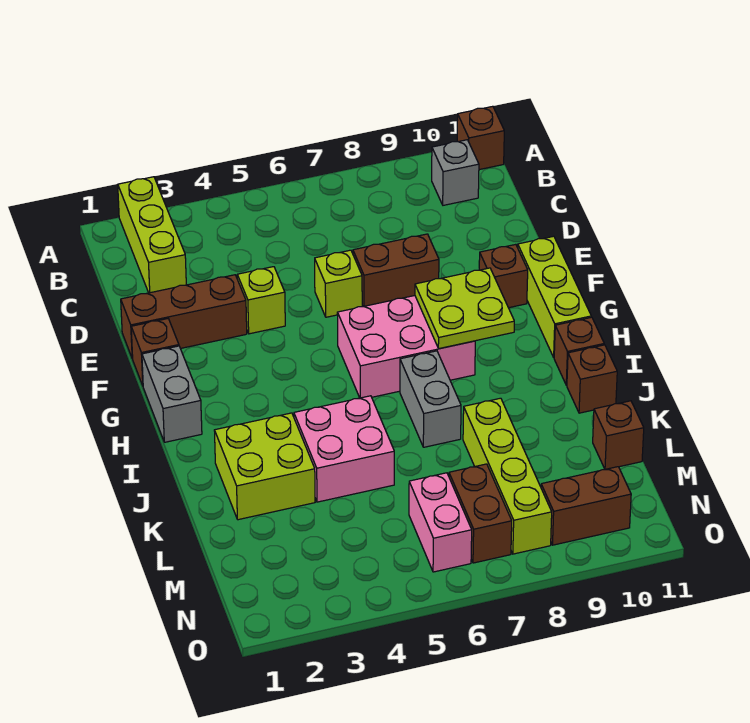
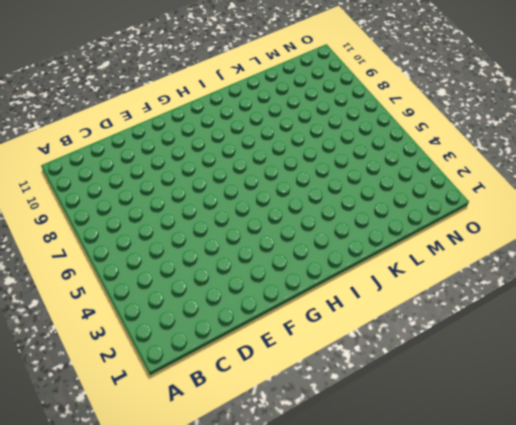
none -> lime brick A2:C2 level 1
none -> brown brick A11 level 1
none -> grey brick B10 level 1

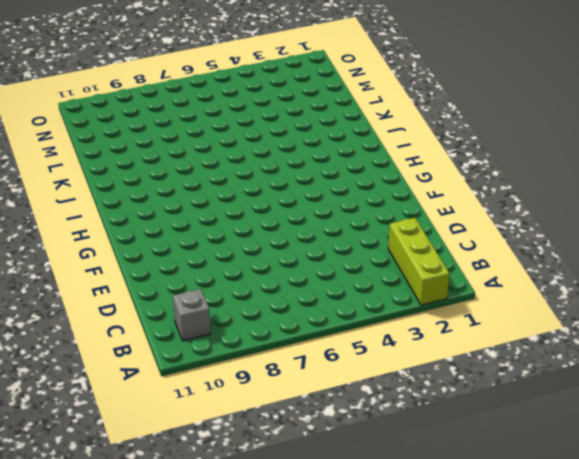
none -> brown brick A11 level 1
none -> brown brick E1:E3 level 1
none -> lime brick E4 level 1

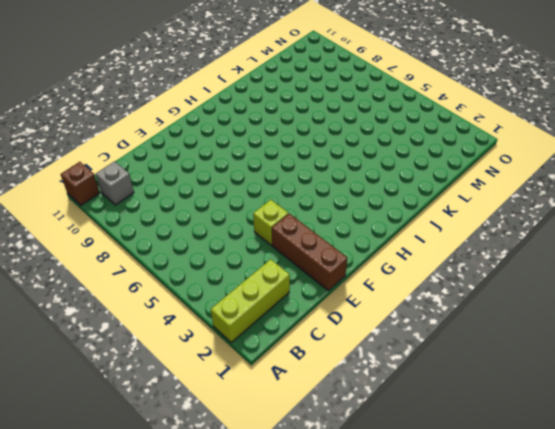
none -> lime brick E6 level 1
none -> brown brick E7:E8 level 1
none -> brown brick F1 level 1

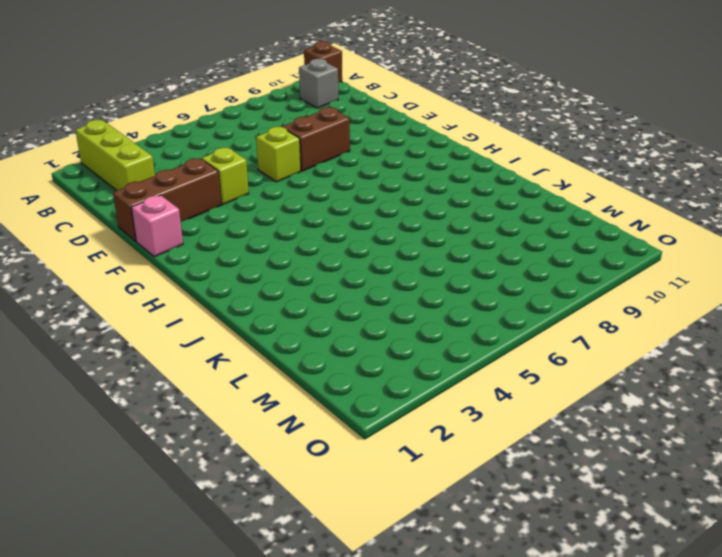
pink brick F1 level 1 -> brown brick F1 level 1
none -> brown brick F10 level 1
none -> lime brick F11:H11 level 1
none -> grey brick G1:H1 level 1

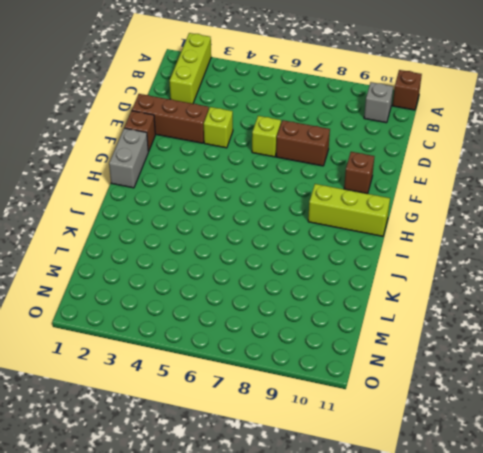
lime brick H9:H11 level 1 -> lime brick F11:H11 level 1
none -> pink brick G6:H8 level 1
none -> grey brick I7:J7 level 1
none -> brown brick I11 level 1

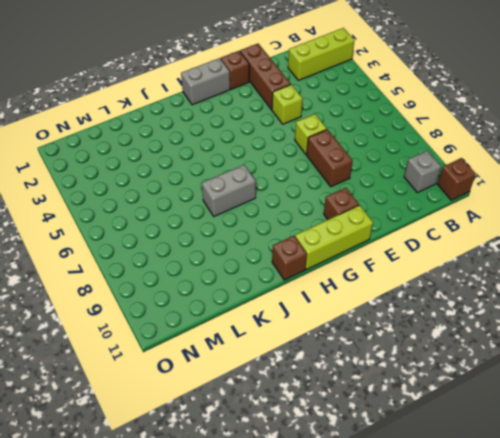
none -> pink brick G6:H8 level 1
none -> lime brick J2:K3 level 1
none -> pink brick J4:K5 level 1

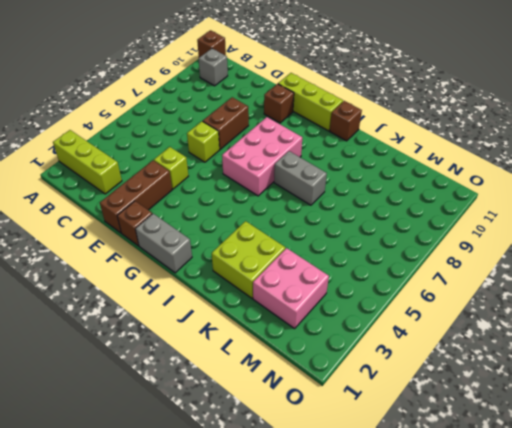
pink brick L2:M3 level 1 -> pink brick J4:K5 level 1
none -> brown brick J11 level 1
none -> lime brick K8:N8 level 1
none -> brown brick L11 level 1

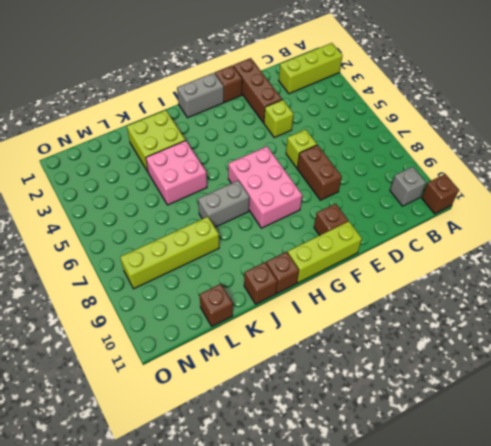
none -> pink brick M6:N6 level 1
none -> brown brick M7:N7 level 1
none -> brown brick N9:N10 level 1

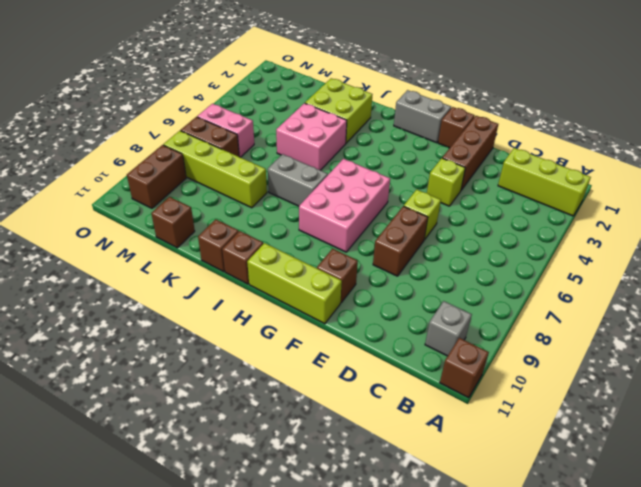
none -> lime plate G8:H9 level 2

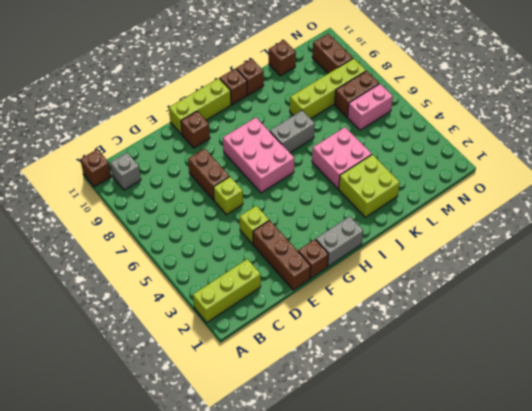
none -> lime plate G8:H9 level 2

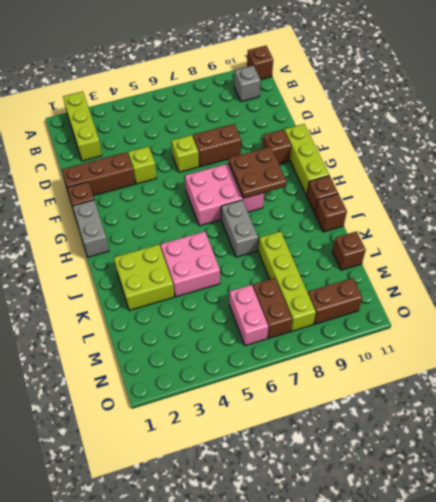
brown plate G8:H9 level 2 -> lime plate G8:H9 level 2

